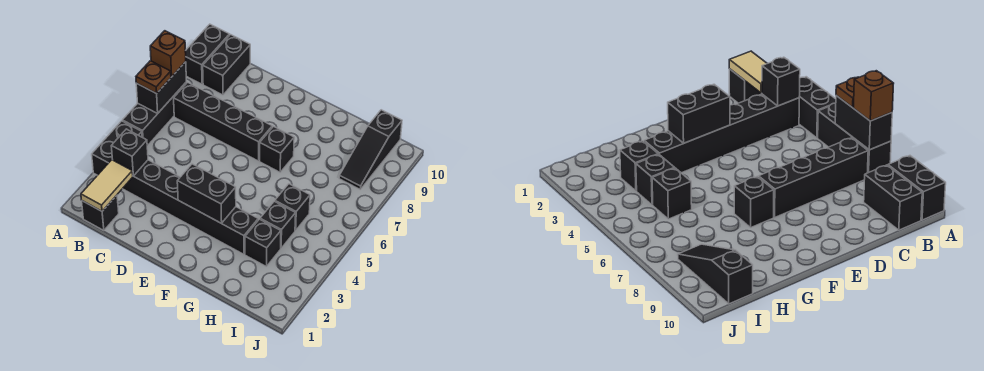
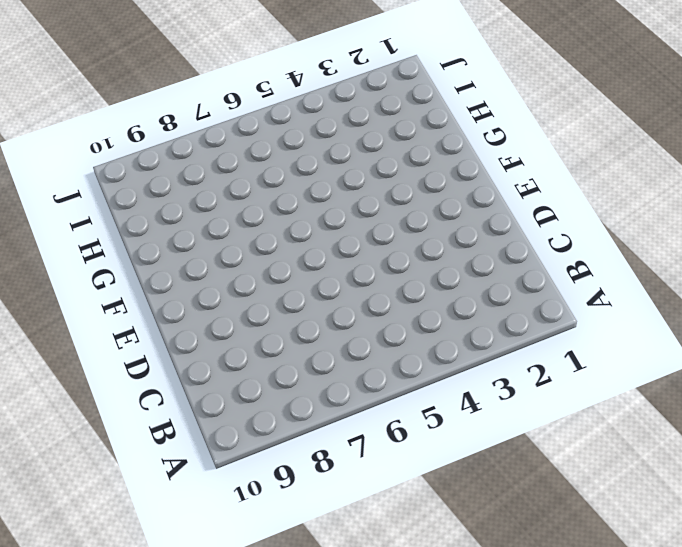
none -> black brick A3:A4 level 1
none -> black brick A5:A7 level 1
none -> black brick A9:A10 level 1

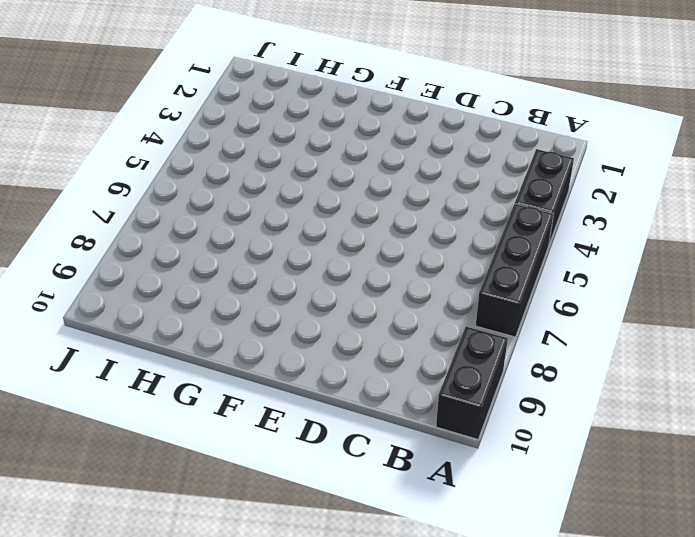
none -> black brick B1 level 1
none -> black brick B3:G3 level 1
none -> black brick B7:E7 level 1

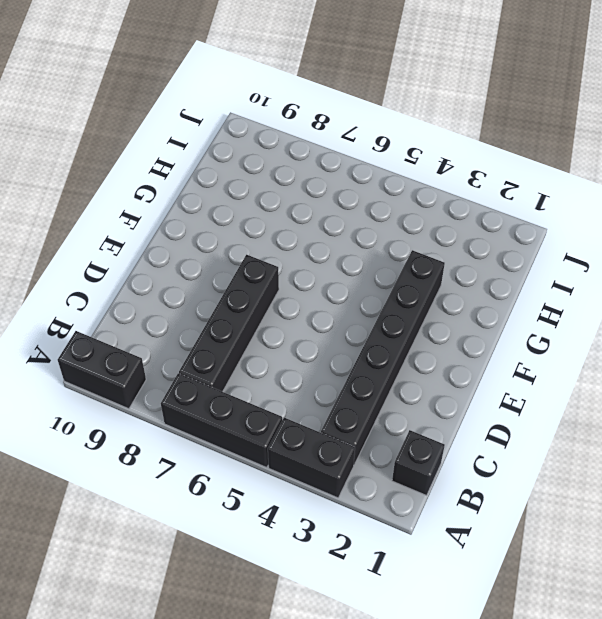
none -> black brick B9:B10 level 1
none -> black brick F7 level 1
none -> black brick H3 level 1

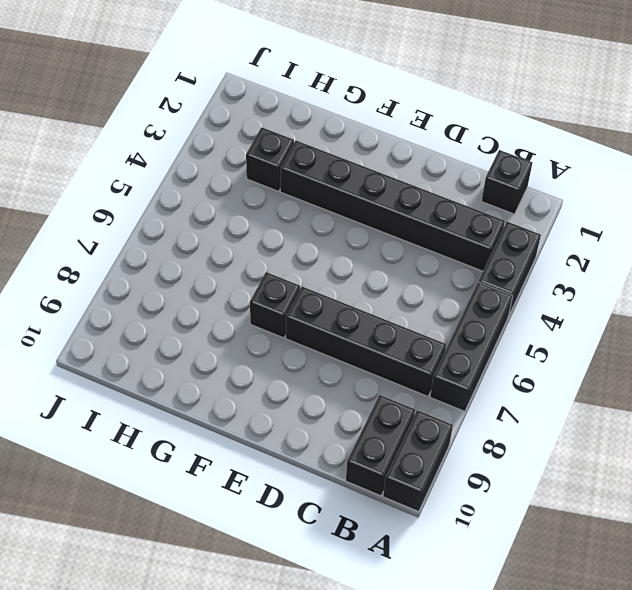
none -> black brick H4 level 1
none -> black brick H5 level 1
none -> black slope I8:I10 level 1 top 10

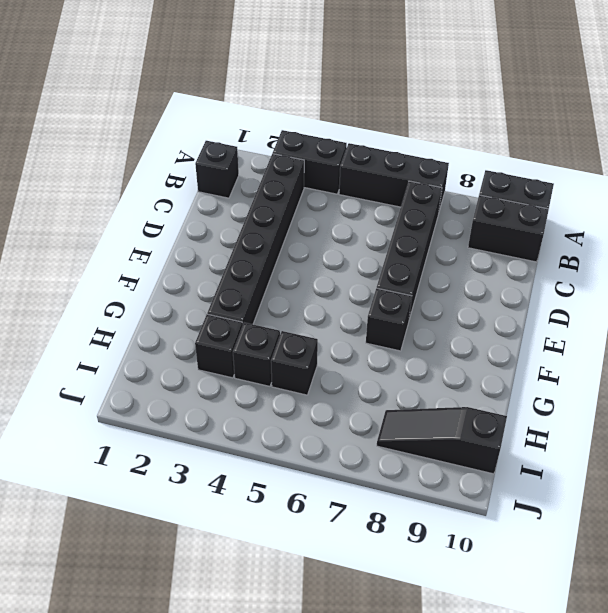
none -> black brick A6:A7 level 2
none -> tan tile B1:B2 level 2
none -> black brick B3 level 2

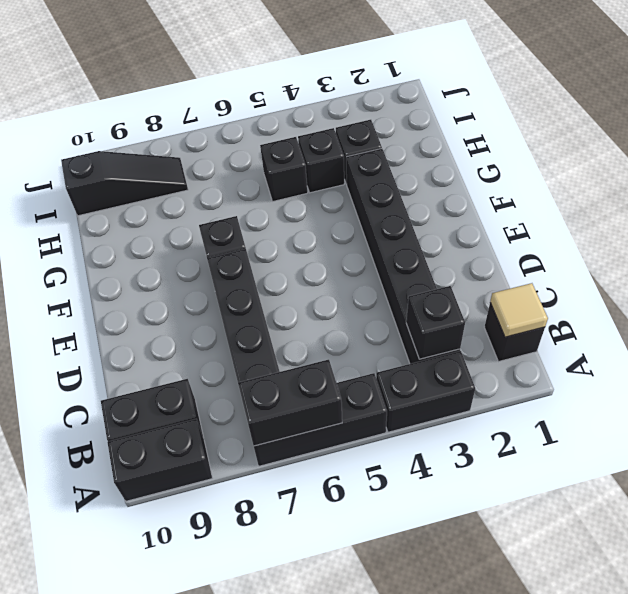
tan tile B1 level 2 -> tan tile B1:B2 level 2
none -> black brick E3:F3 level 2
none -> brown plate A6 level 3
none -> brown brick A7 level 3

